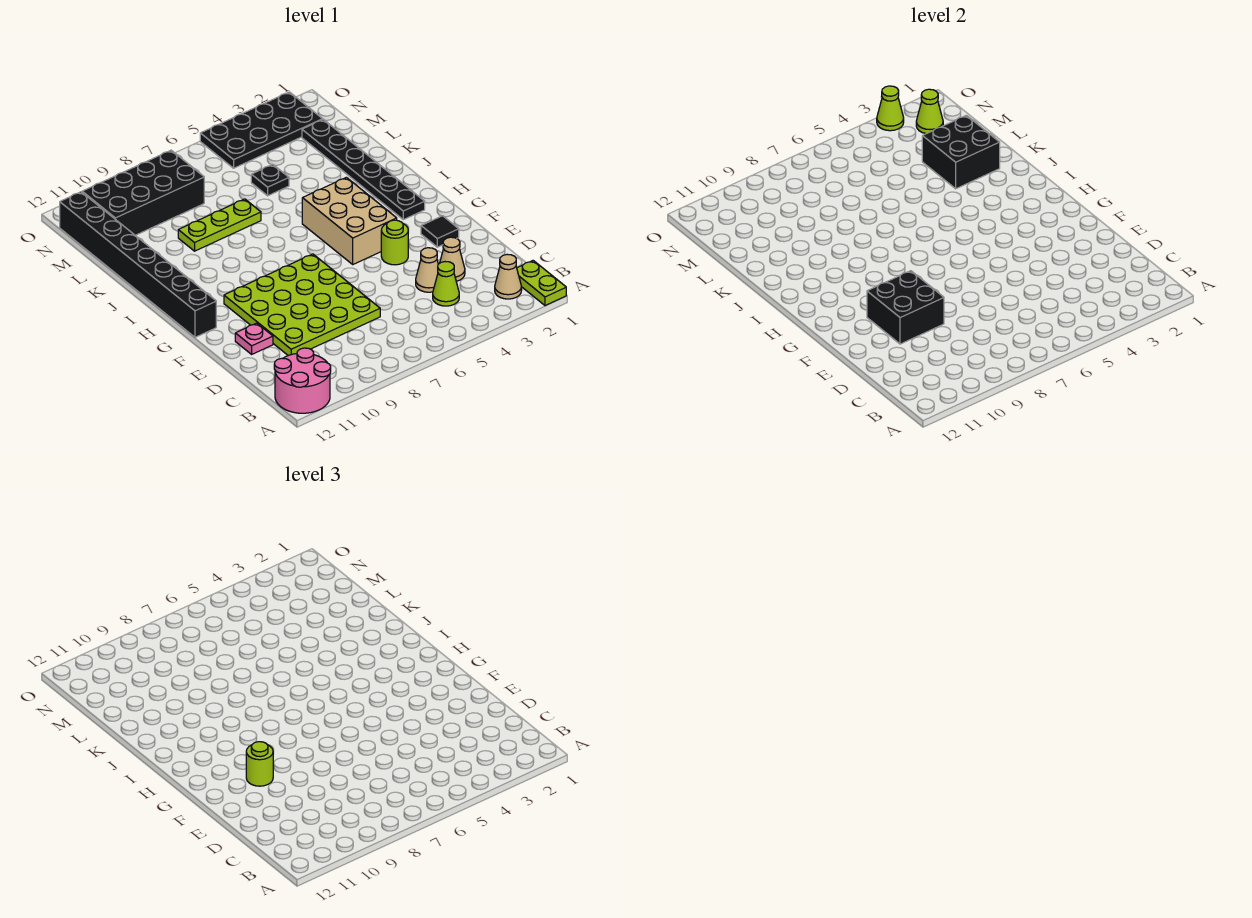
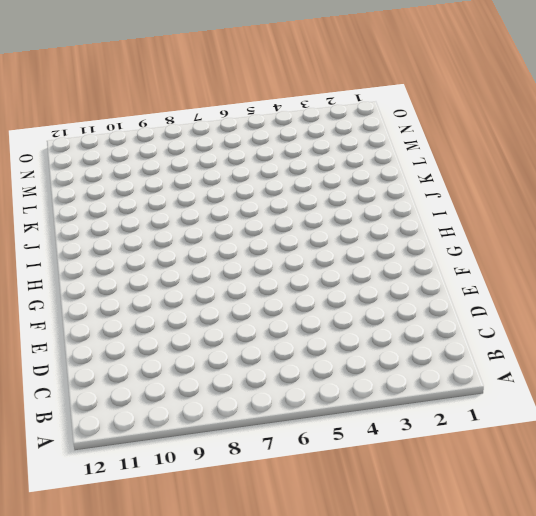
none -> lime plate A1:B1 level 1
none -> pink round brick A11:B12 level 1
none -> tan cone B2 level 1

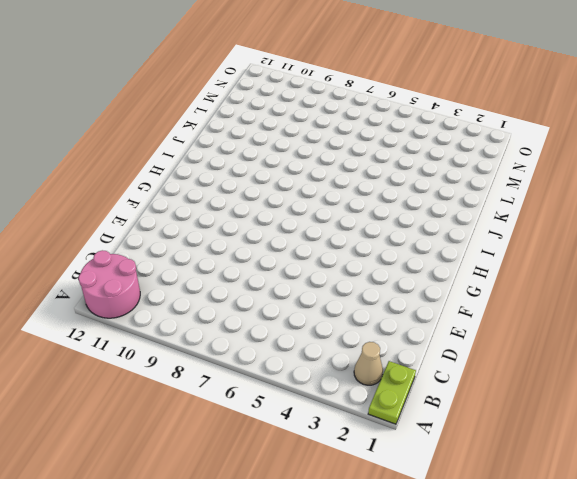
none -> lime cone C4 level 1
none -> tan cone D3 level 1
none -> tan cone D4 level 1

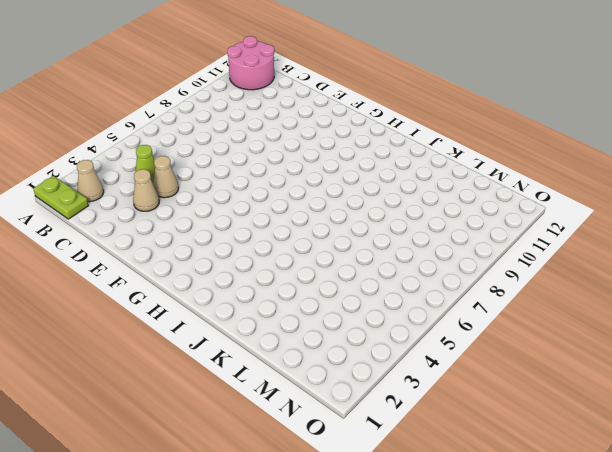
none -> lime plate D7:G10 level 1
none -> pink plate E11 level 1
none -> black tile F2 level 1

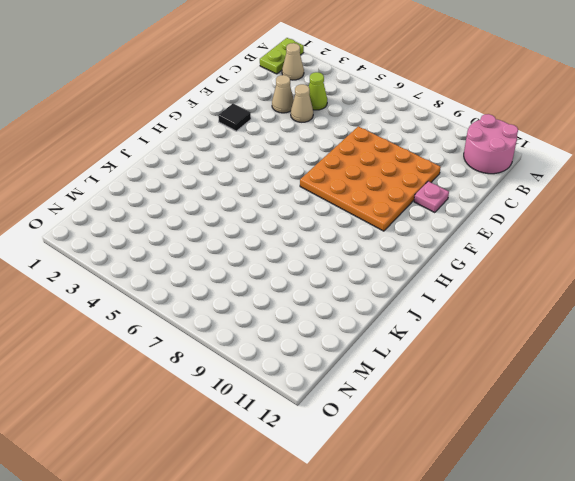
orange plate D7:G10 level 1 -> lime plate D7:G10 level 1
none -> lime round brick F4 level 1
none -> tan brick G4:I5 level 1
none -> black brick G12:N12 level 1

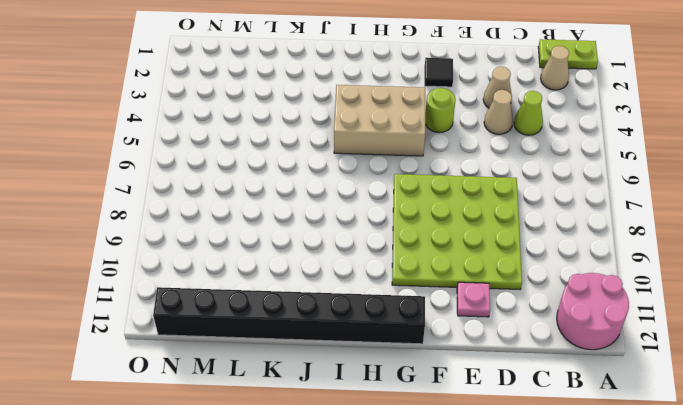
none -> black plate H2:M2 level 1
none -> lime plate K7:K9 level 1
none -> black plate L5 level 1

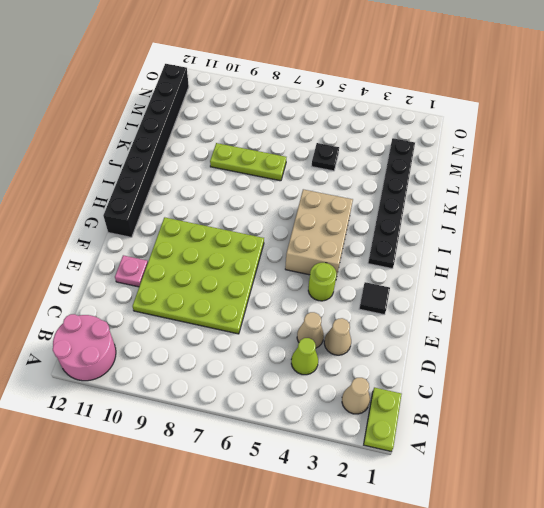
none -> black brick M8:N11 level 1
none -> black plate N2:O5 level 1
none -> black brick E9:F10 level 2

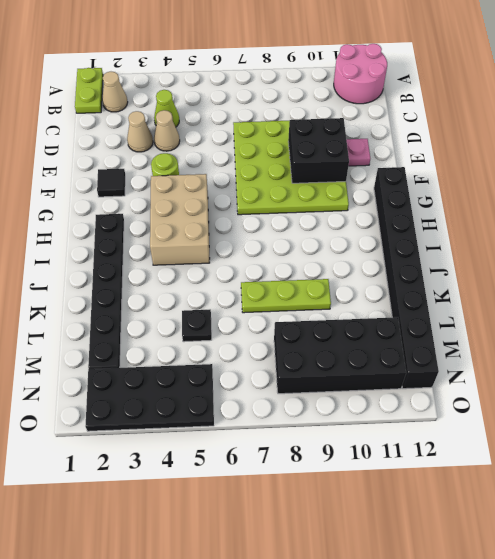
none -> black brick K2:L3 level 2
none -> lime cone N2 level 2
none -> lime cone O3 level 2

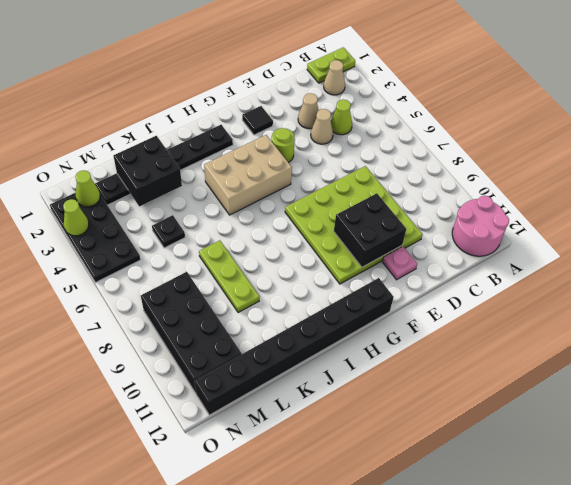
none -> lime round brick F10 level 3

